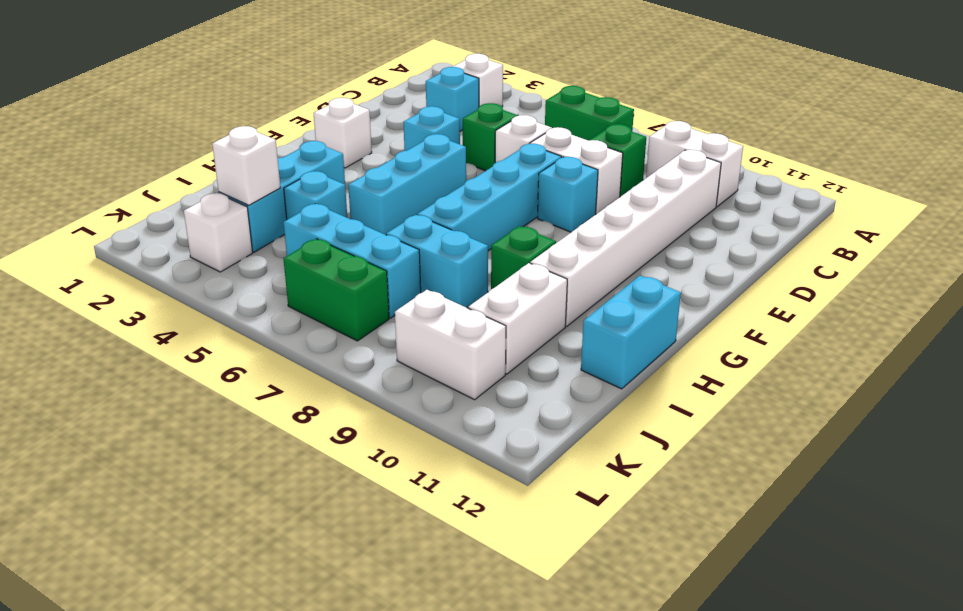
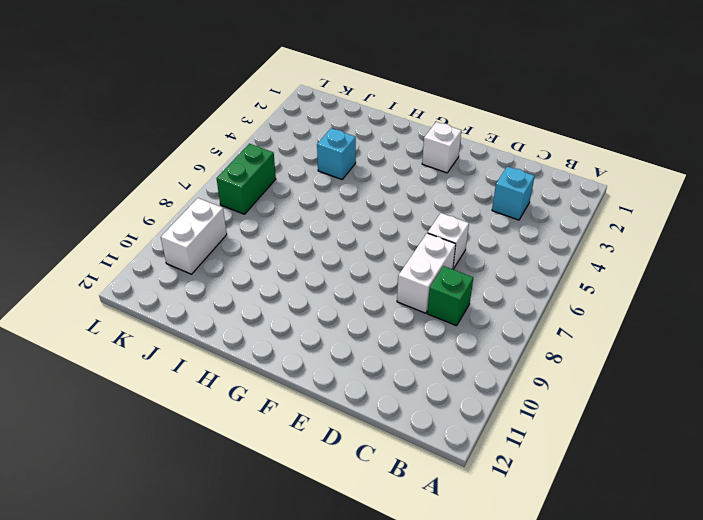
none -> white brick B3 level 1
none -> green brick B6:B7 level 1
none -> white brick B9:B10 level 1

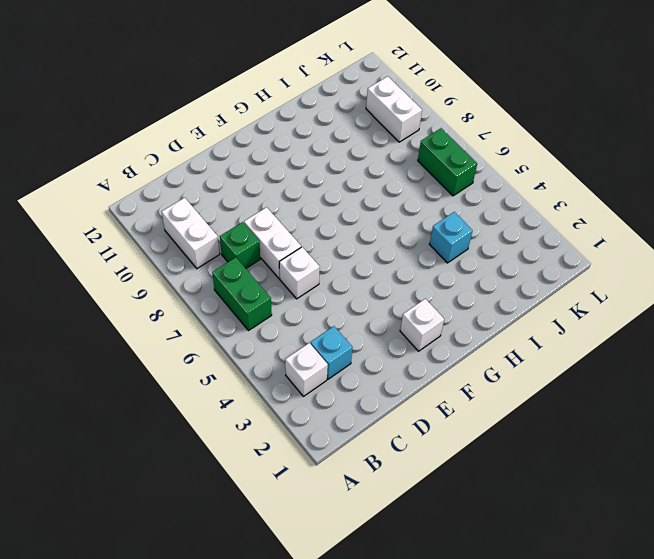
none -> white brick C10:H10 level 1
none -> green brick D5 level 1
none -> cyan brick E4 level 1

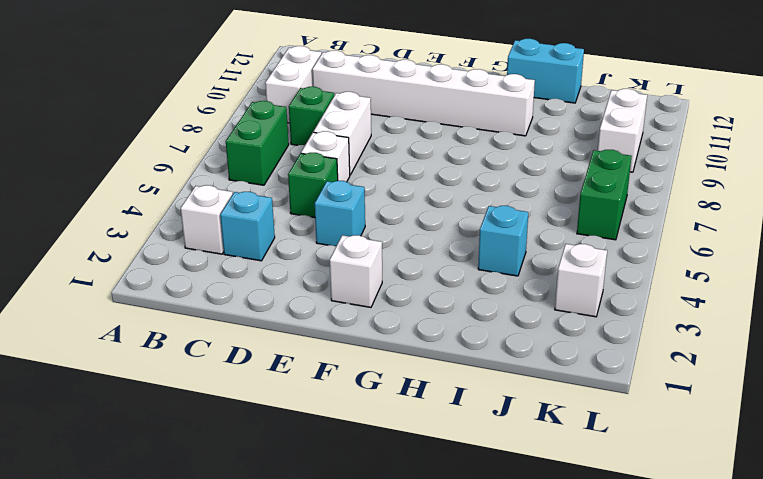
none -> cyan brick E7:H7 level 1
none -> cyan brick E8 level 1
none -> cyan brick F5:H5 level 1

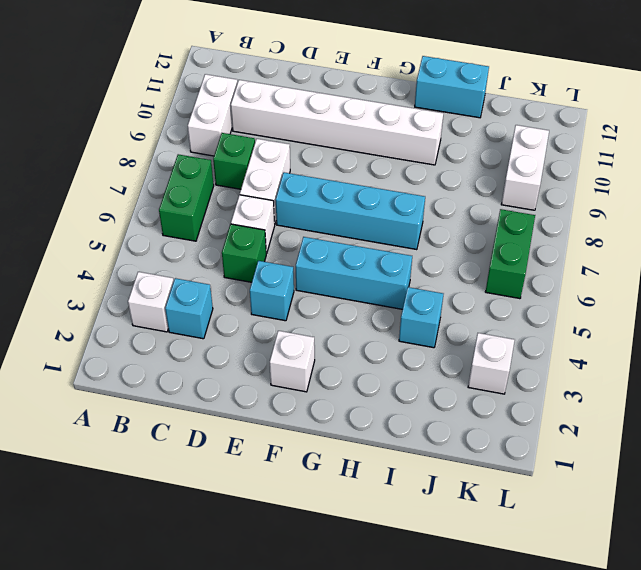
none -> cyan brick E8 level 1
none -> cyan brick H3:J3 level 1
none -> green brick H9 level 1

